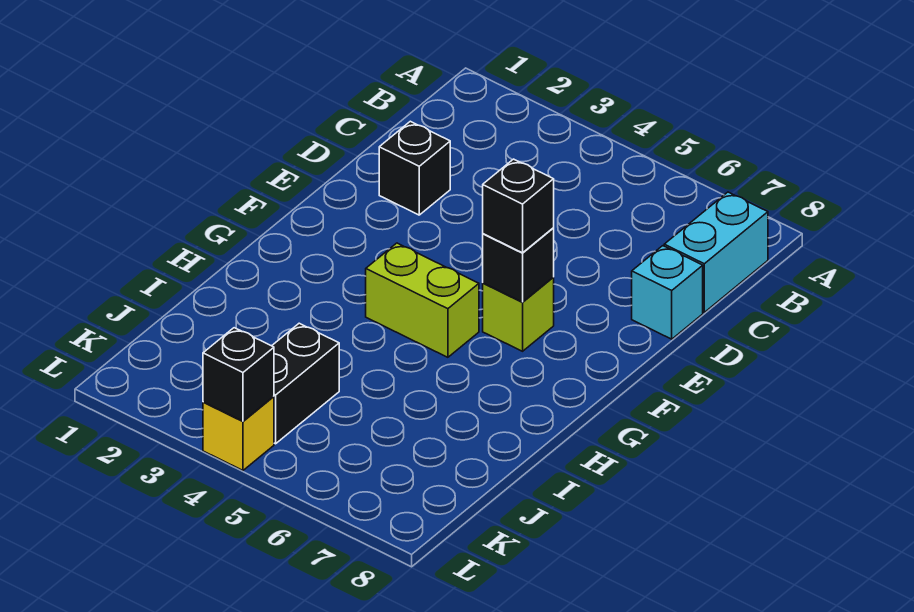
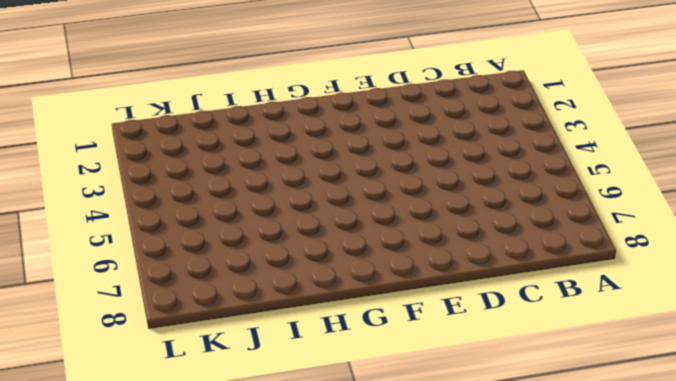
none -> cyan brick B8:C8 level 1
none -> black brick D2 level 1

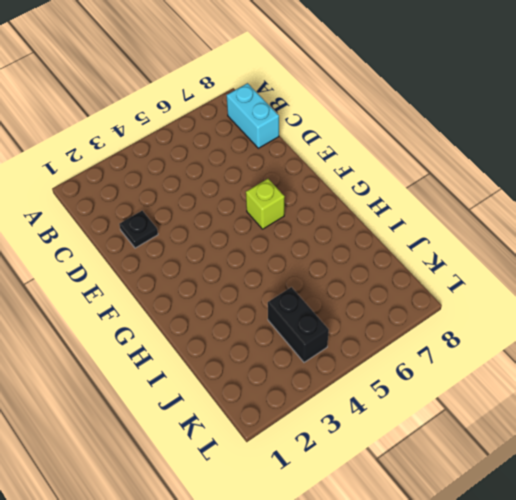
black plate D2 level 1 -> black brick D2 level 1
none -> cyan brick D8 level 1
none -> lime brick G4:G5 level 1

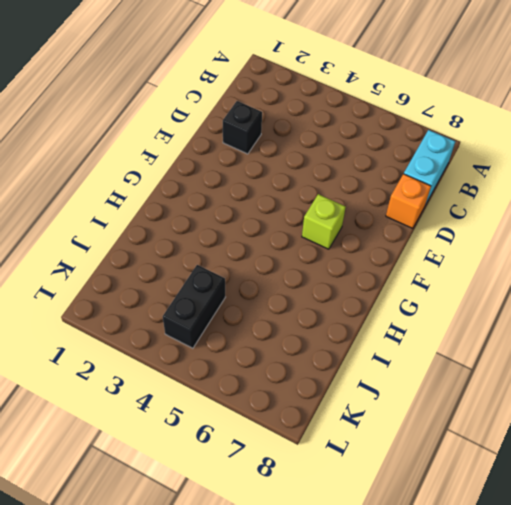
orange brick D8 level 1 -> cyan brick D8 level 1
none -> lime brick G4:G5 level 1
none -> yellow brick L4 level 1

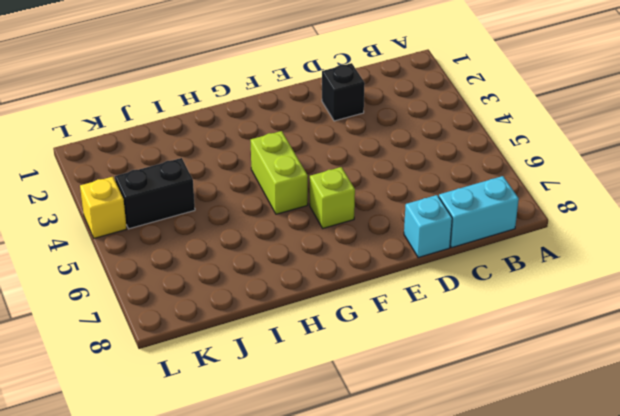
none -> black brick F6 level 2
none -> black brick L4 level 2

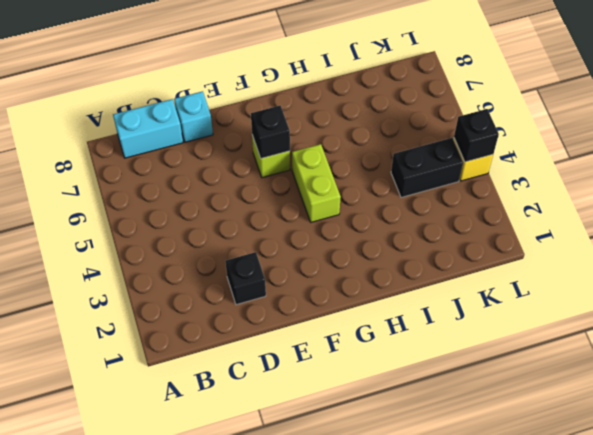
none -> black brick F6 level 3

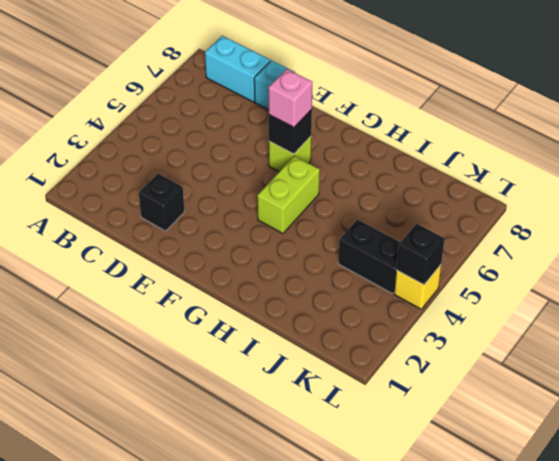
pink brick F6 level 3 -> black brick F6 level 3

